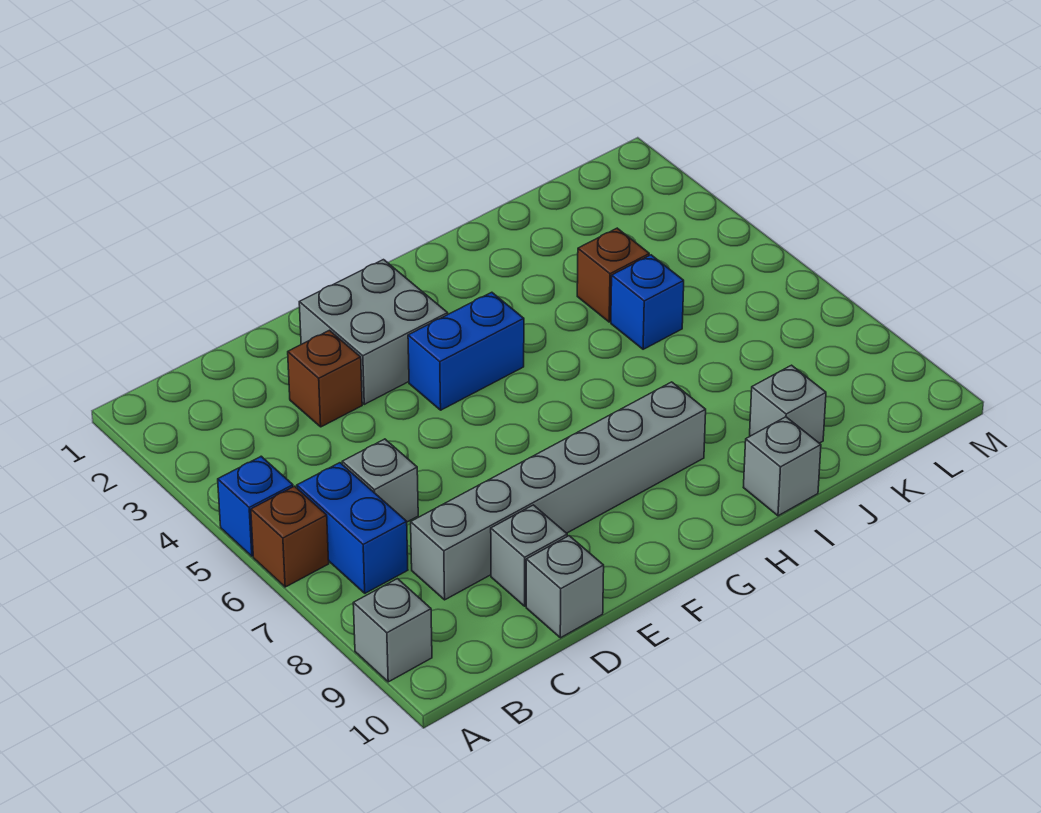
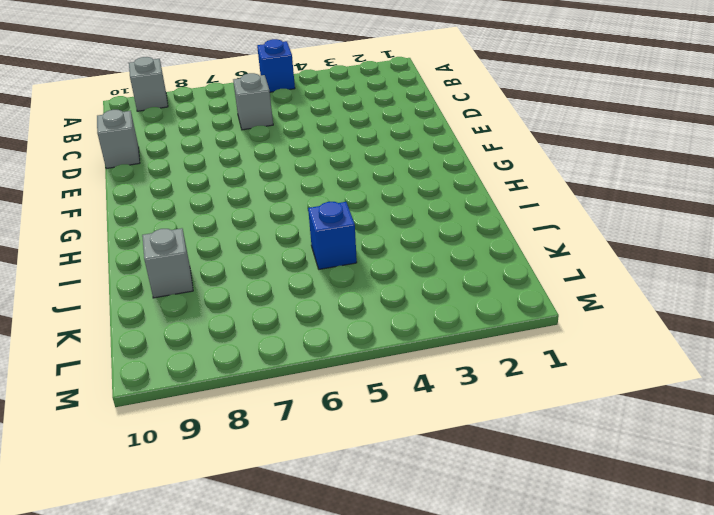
none -> brown brick A6 level 1
none -> blue brick B6:B7 level 1
none -> grey brick C8:H8 level 1

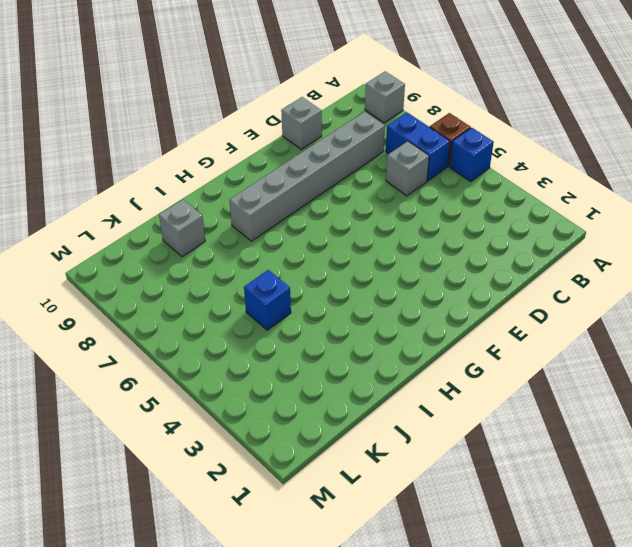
none -> brown brick D3 level 1
none -> grey brick D9 level 1
none -> grey brick E2:F3 level 1

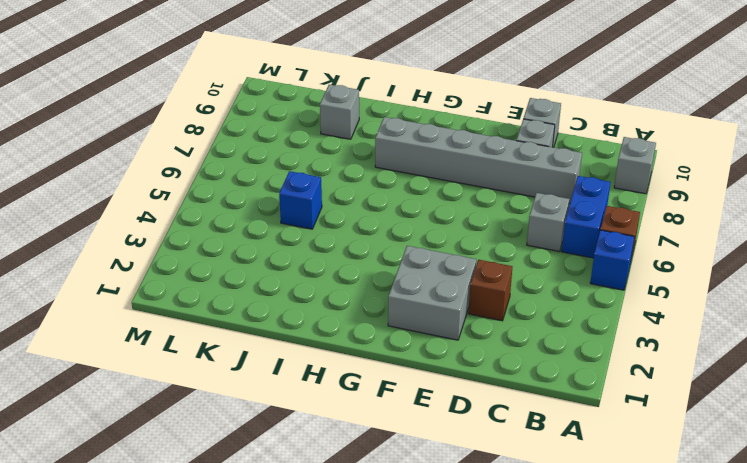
none -> blue brick F4:G4 level 1
none -> grey brick I10 level 1
none -> brown brick J4 level 1

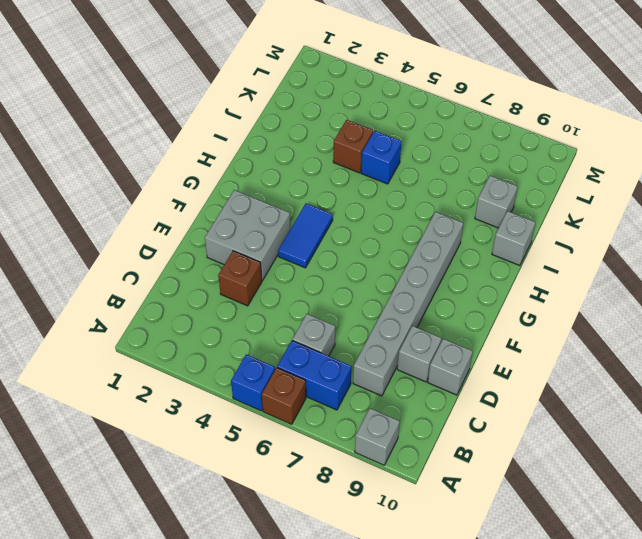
blue tile F4:G4 level 1 -> blue brick F4:G4 level 1

